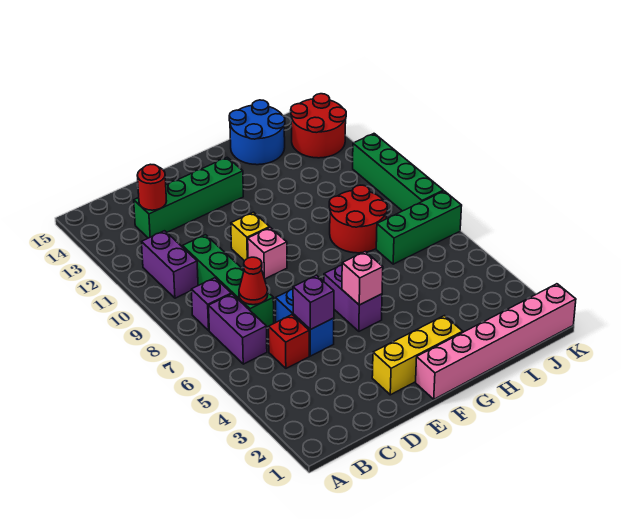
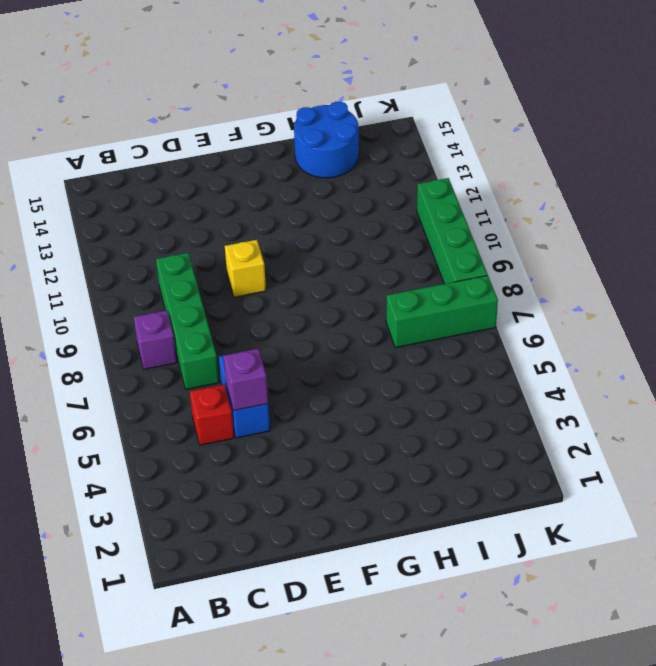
none -> purple brick B6:B7 level 1
none -> purple brick B10:B11 level 1
none -> green brick C13:F13 level 1

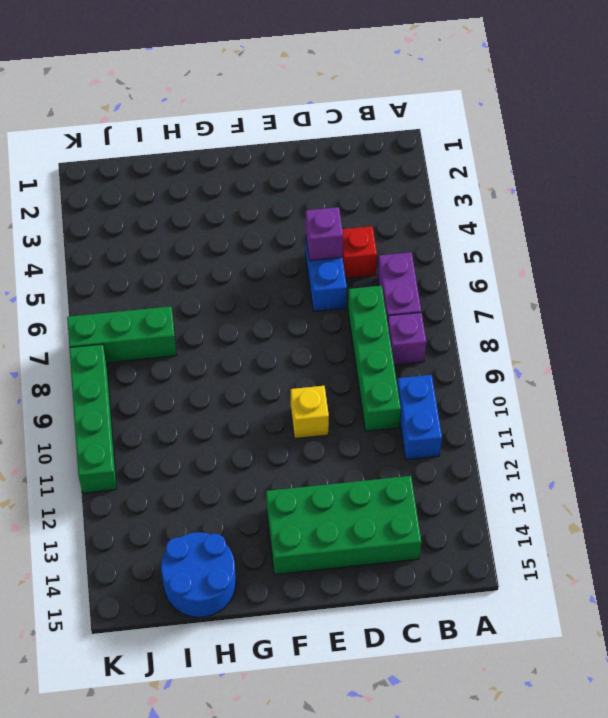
blue brick B10:B11 level 1 -> purple brick B10:B11 level 1
green brick C13:F14 level 1 -> green brick C13:F13 level 1
none -> yellow brick E2:G2 level 1
none -> pink brick E9 level 1
none -> pink brick F1:K1 level 1

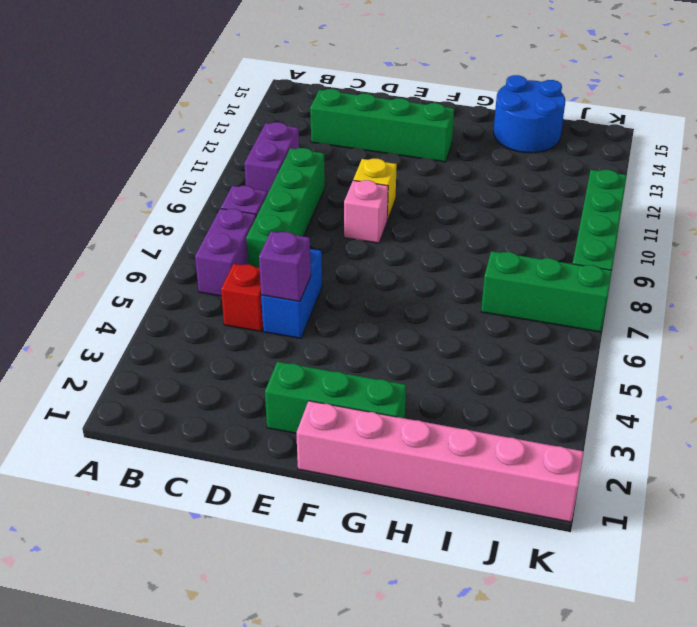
green brick E2:G2 level 1 -> yellow brick E2:G2 level 1
none -> purple brick F5:F6 level 1
none -> red round brick H8:I9 level 1
none -> red round brick J13:K14 level 1

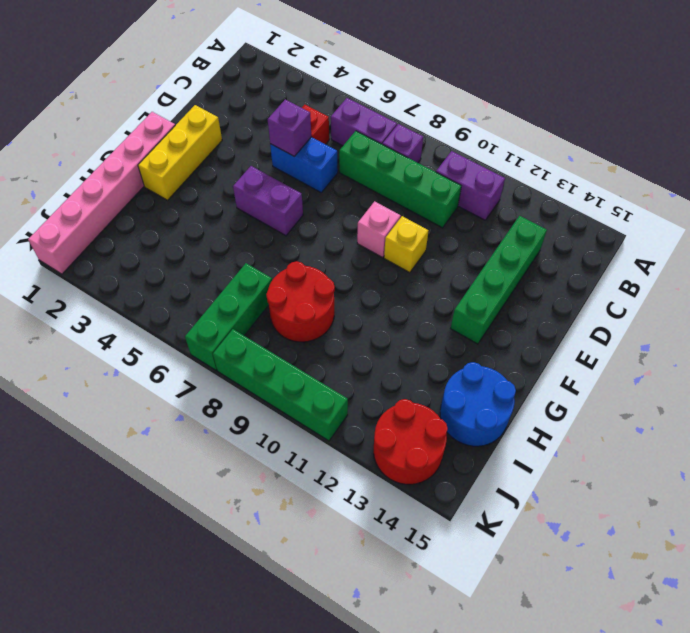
none -> red cone C7 level 2
none -> red round brick C13 level 2
none -> pink brick F5 level 2

